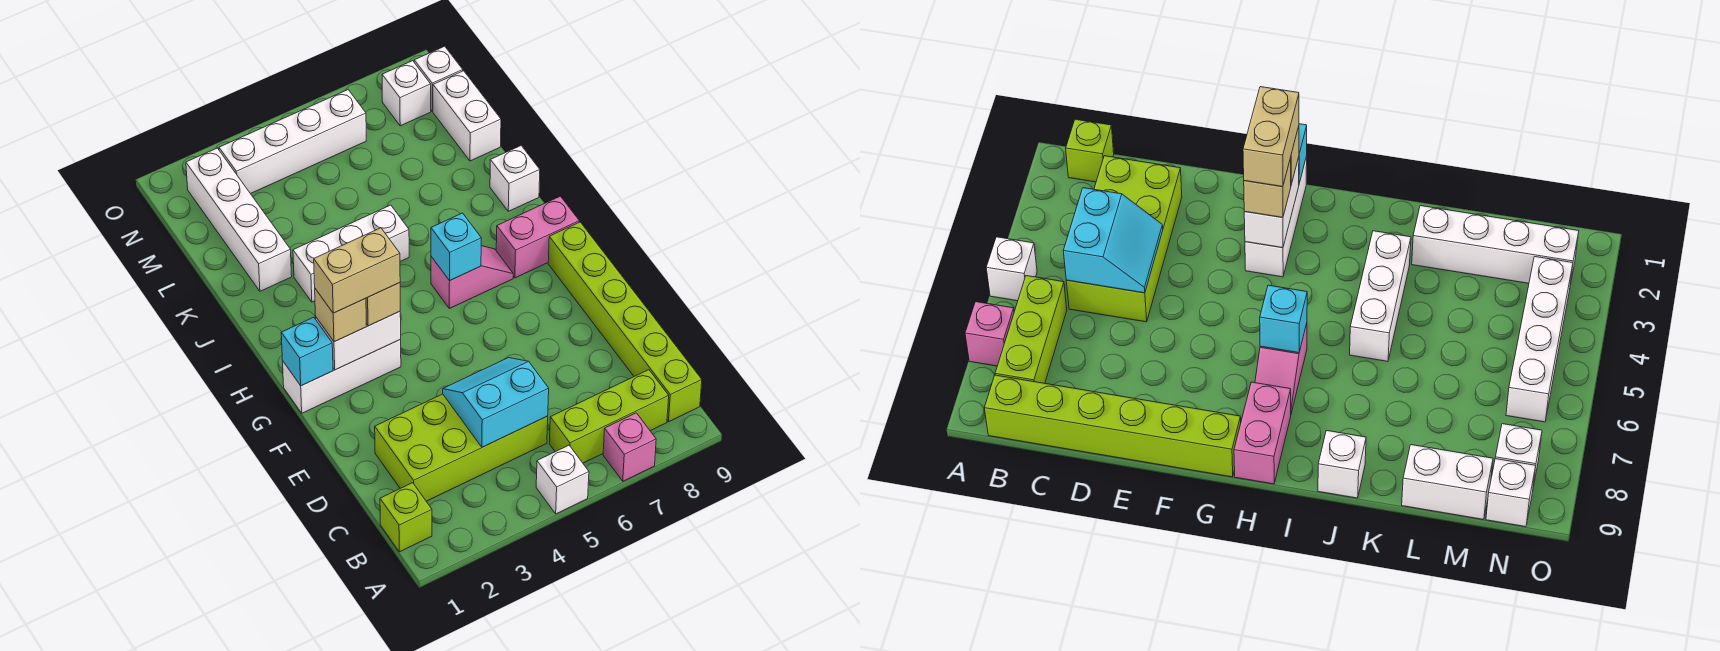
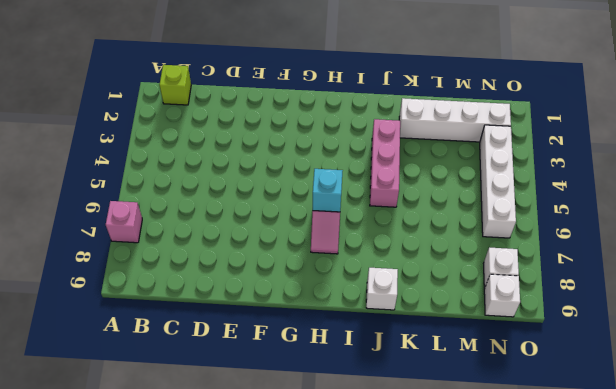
pink brick J3:J5 level 1 -> white brick J3:J5 level 1
none -> white brick A5 level 1
none -> lime brick B6:B8 level 1
none -> lime brick B9:G9 level 1

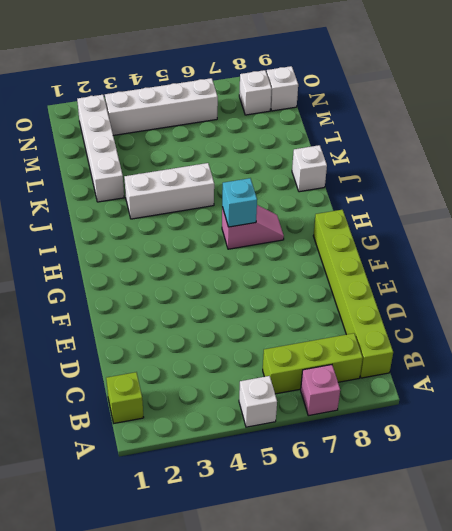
none -> lime brick C2:D5 level 1
none -> white brick G1:G3 level 1
none -> pink brick H8:H9 level 1

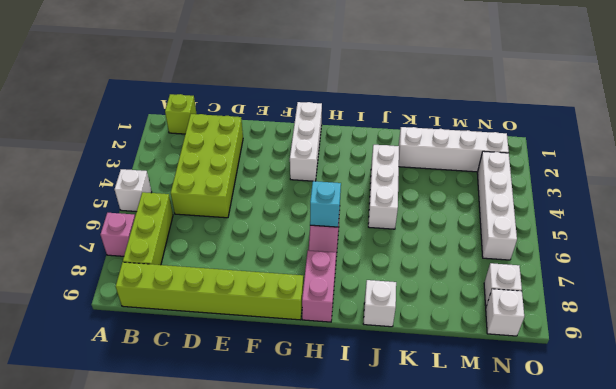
none -> white brick L9:M9 level 1
none -> cyan slope C4:D5 level 2 top C
none -> cyan brick G1 level 2

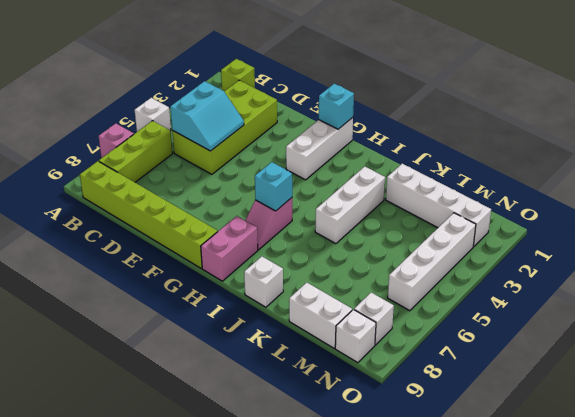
none -> white brick G2:G3 level 2
none -> tan brick G2 level 3
none -> tan brick G3 level 3

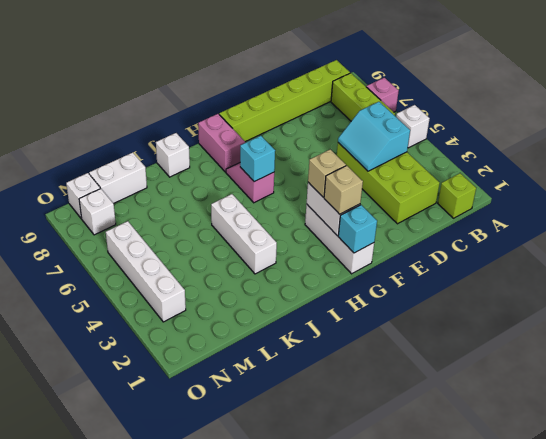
none -> white brick K2:N2 level 1
none -> tan brick G2:G3 level 4

